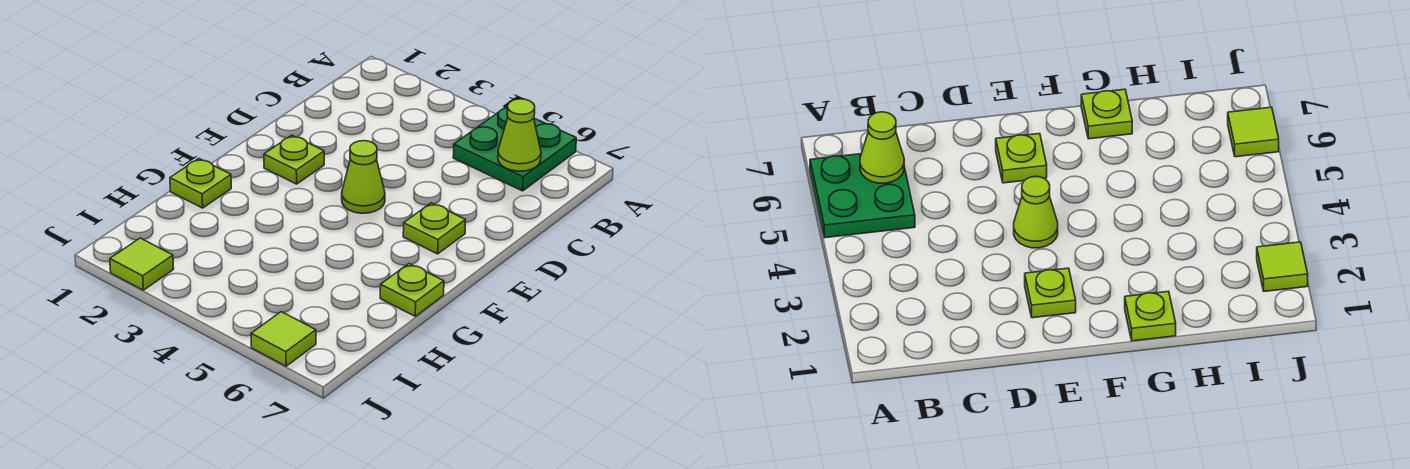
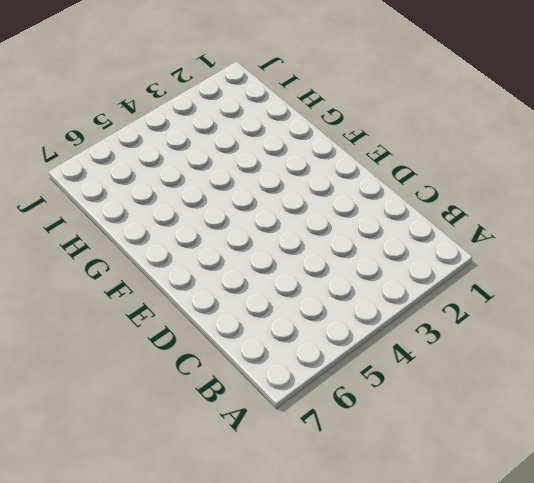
none -> green plate A5:B6 level 1
none -> lime plate E2 level 1

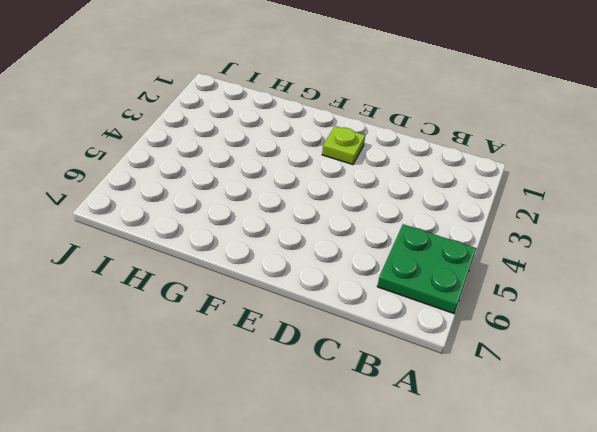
none -> lime cone E4 level 1
none -> lime plate E6 level 1

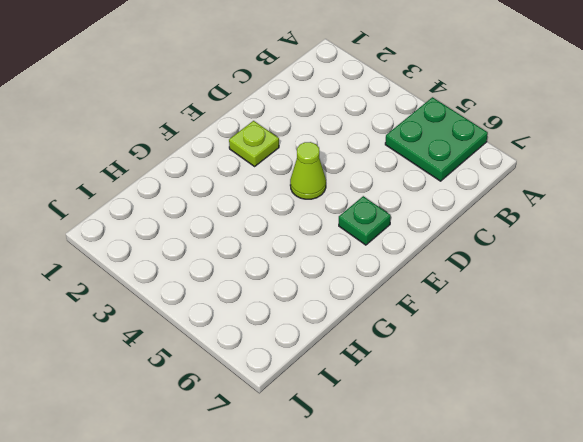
green plate E6 level 1 -> lime plate E6 level 1
none -> lime plate G1 level 1
none -> lime plate G7 level 1

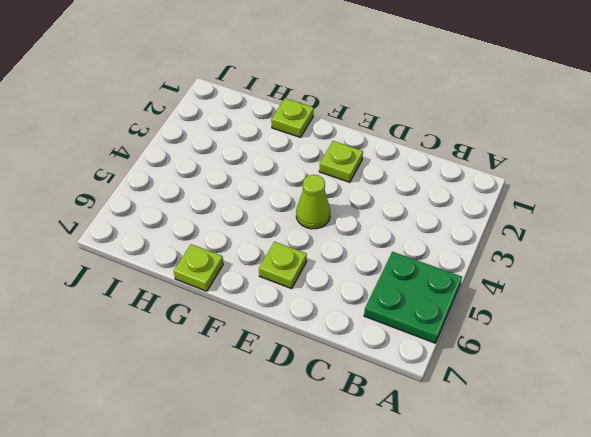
none -> lime tile J2 level 1
none -> lime tile J6 level 1

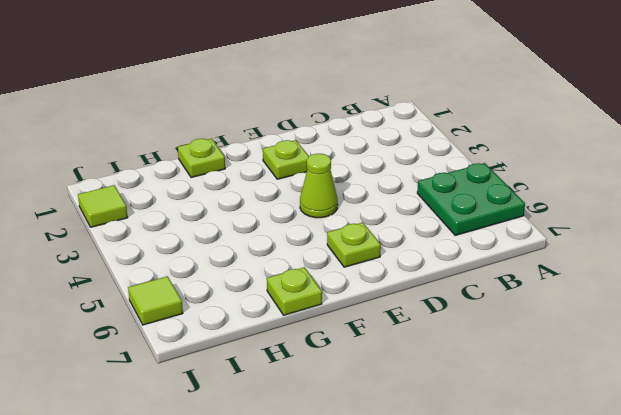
none -> lime cone B6 level 2

